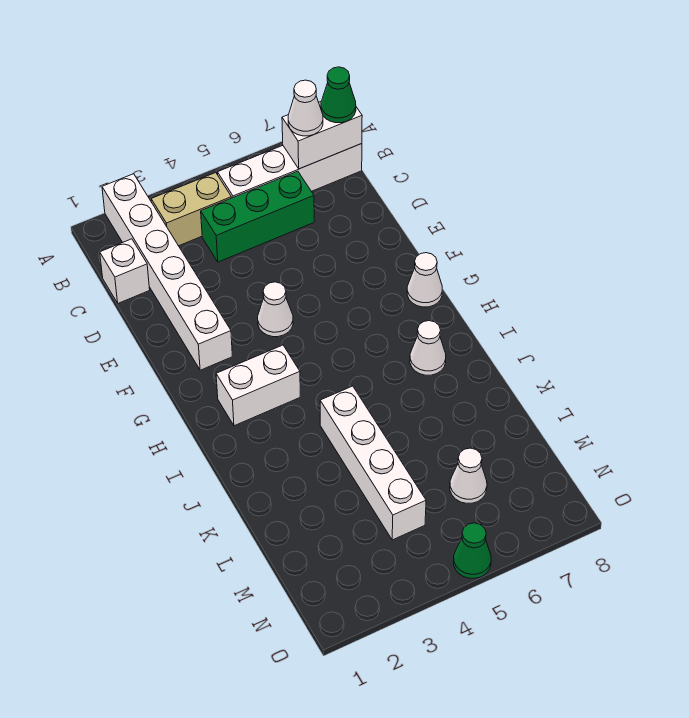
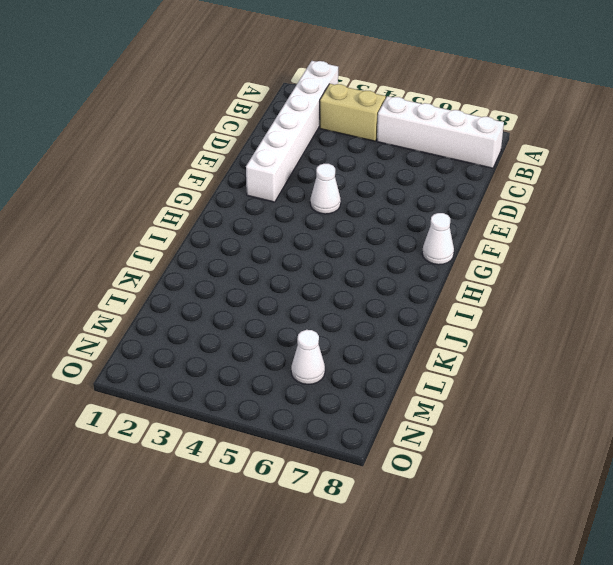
none -> white brick C1 level 1
none -> green brick C4:C6 level 1
none -> white brick H2:H3 level 1

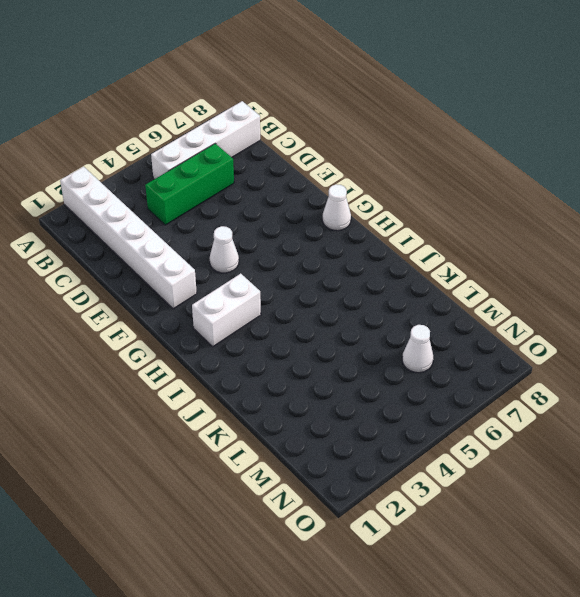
none -> tan brick B3:B4 level 1
none -> white brick C1 level 1
none -> white cone I7 level 1

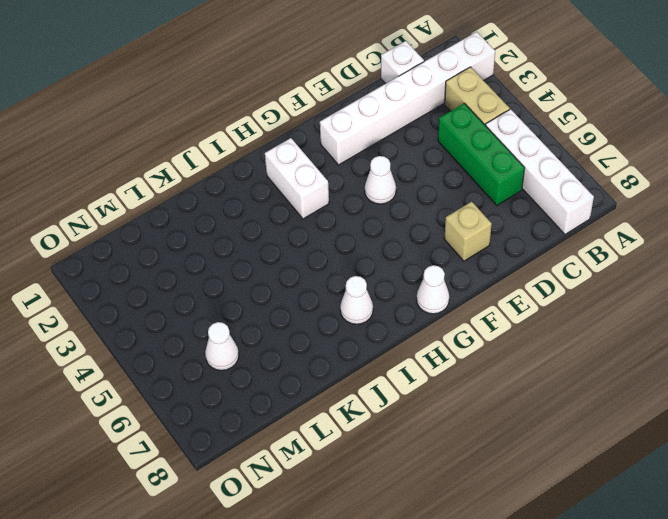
tan brick E7 level 1 -> none
none -> white brick J4:M4 level 1
none -> green cone O5 level 1
none -> white brick B7:B8 level 2

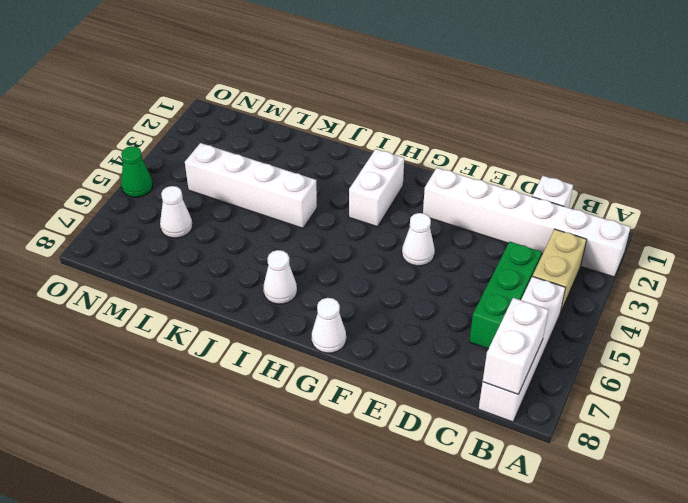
none -> white cone B7 level 3
none -> green cone B8 level 3

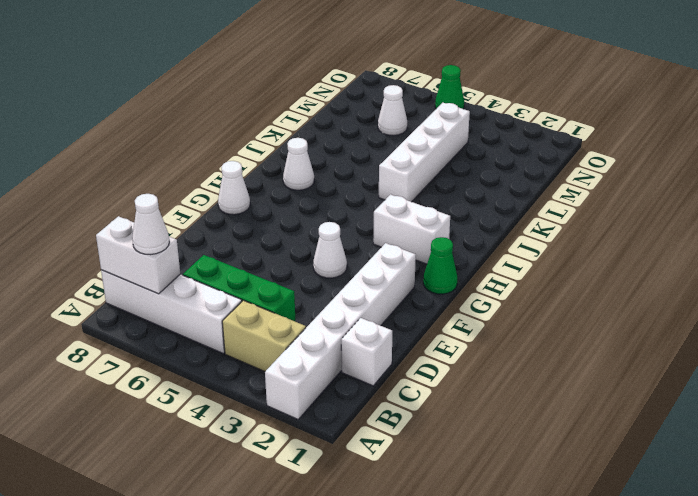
green cone G1 level 1 -> green cone B8 level 3

